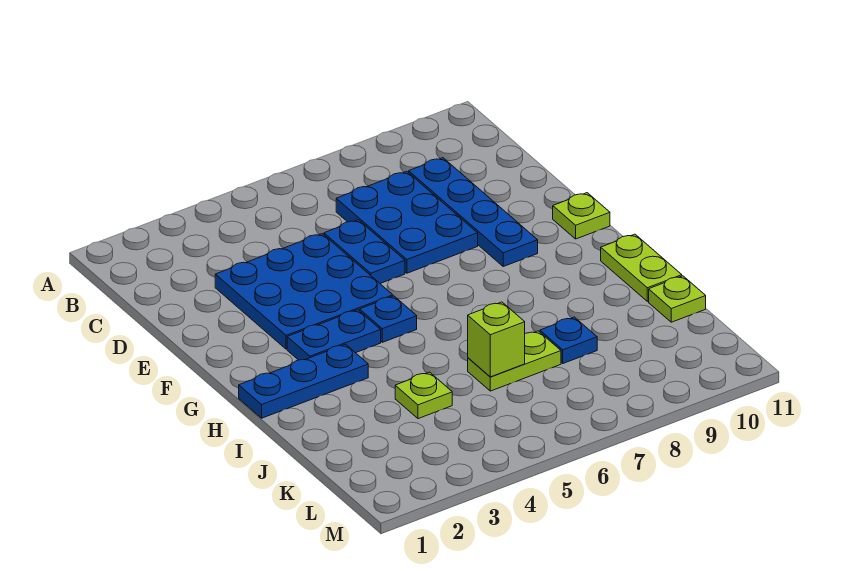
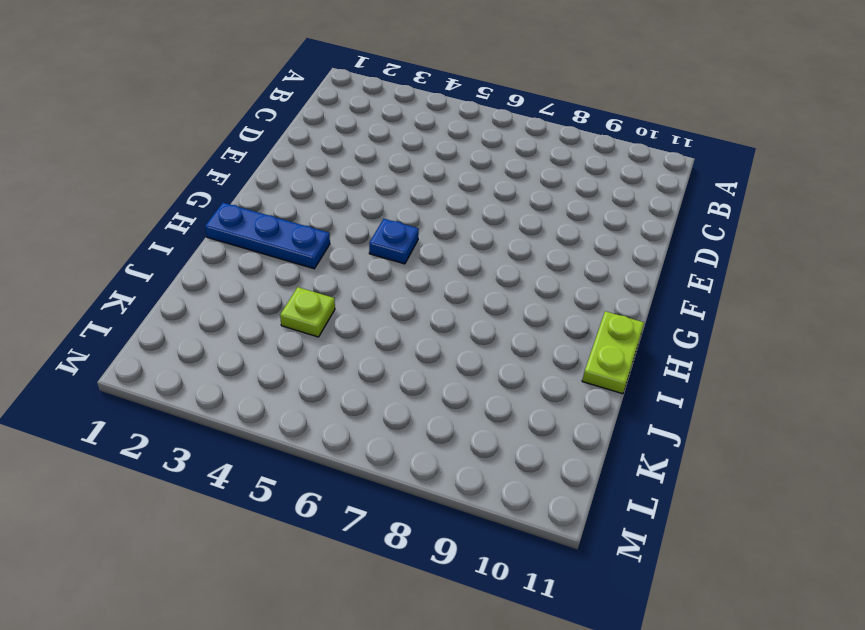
none -> blue plate C7:E8 level 1
none -> blue plate C9:F9 level 1
none -> blue plate D3:F5 level 1

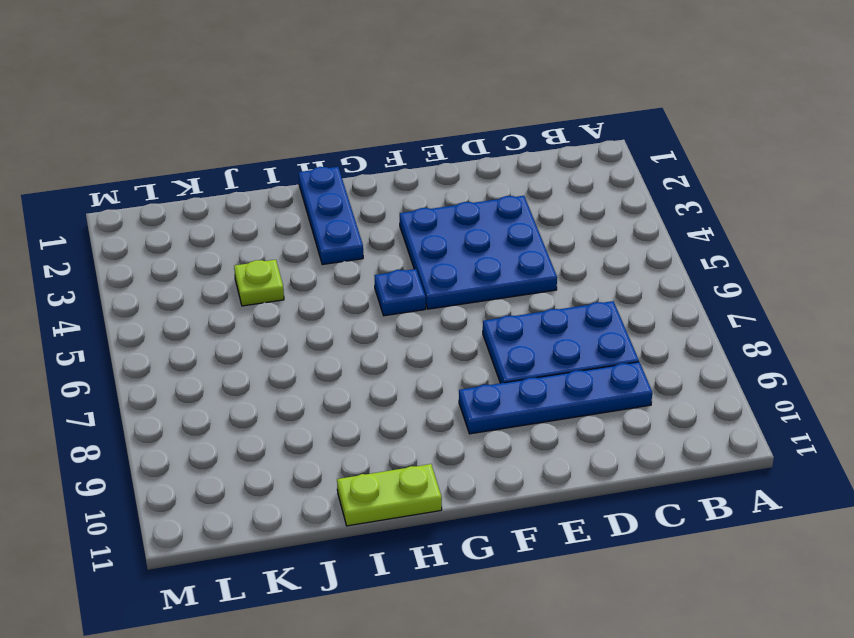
none -> blue plate D6:E6 level 1
none -> lime plate F11 level 1
none -> blue plate G3:G4 level 1

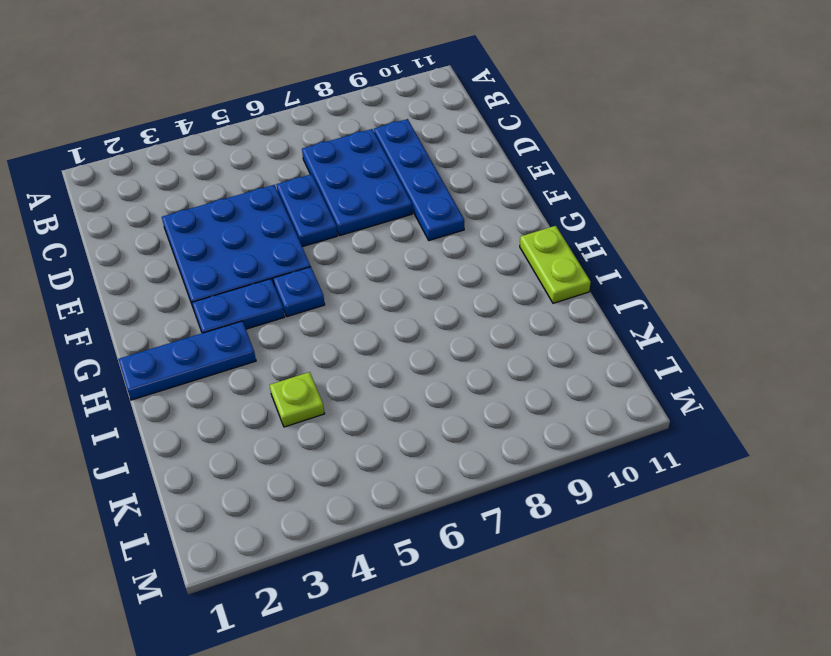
none -> lime plate F11 level 1
none -> lime plate J6:J7 level 1
none -> blue plate J8 level 1

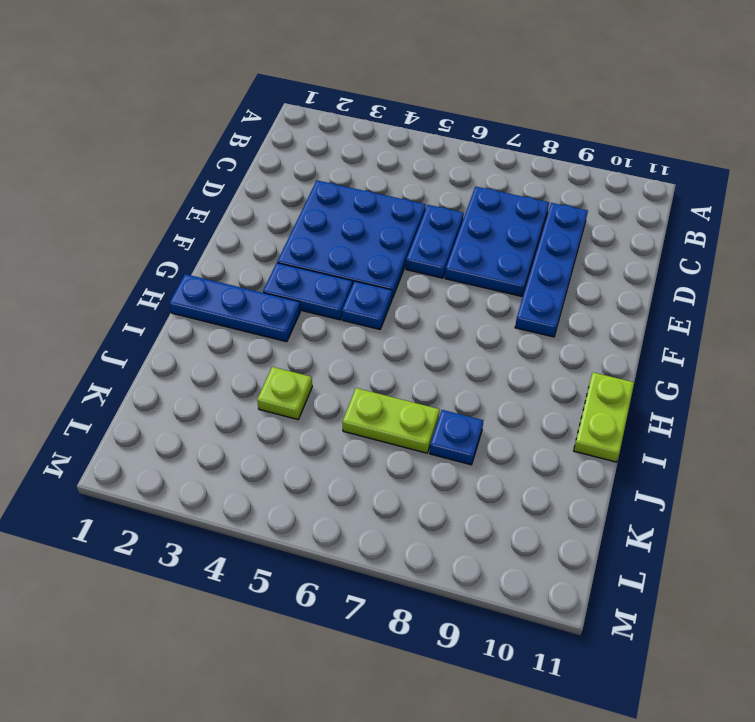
none -> lime plate F11 level 1
none -> lime plate J11 level 1
none -> lime brick J6 level 2

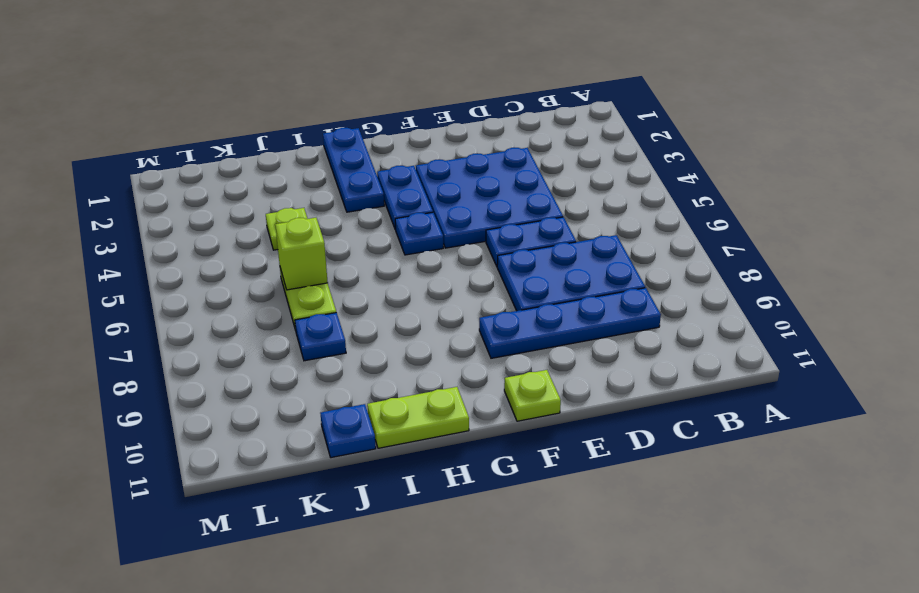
blue plate J11 level 1 -> lime plate J11 level 1

